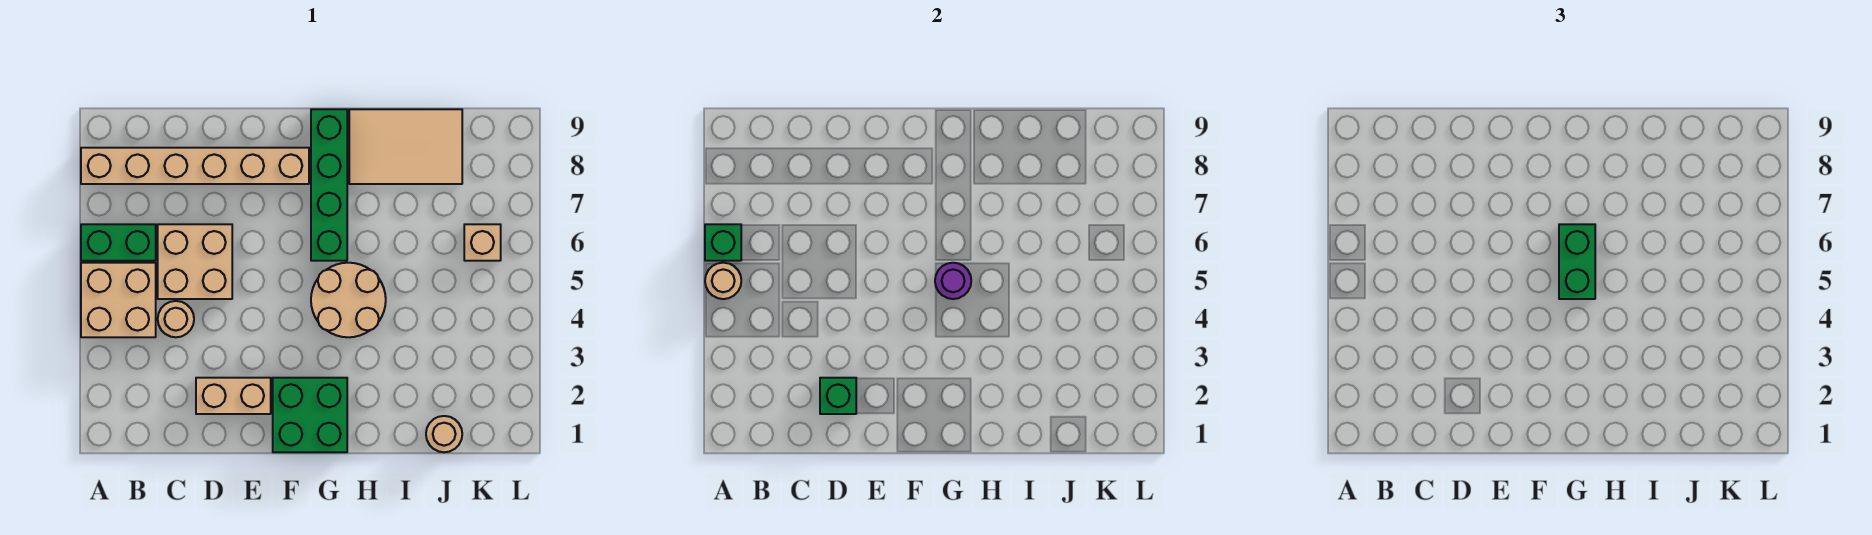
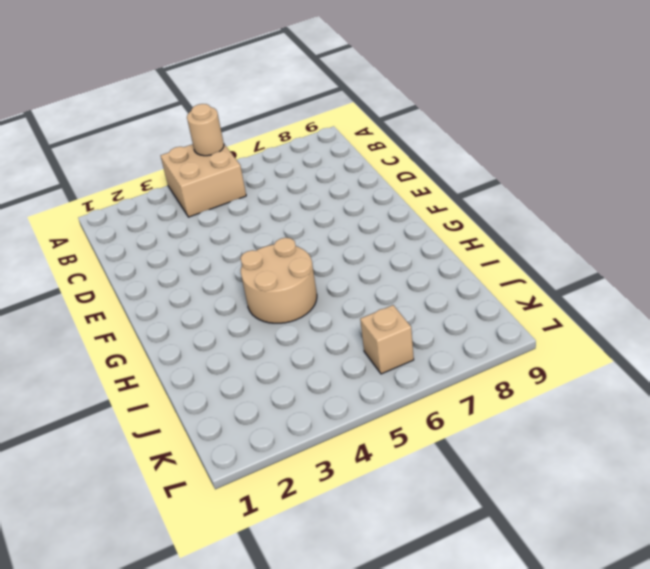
none -> green brick A6:B6 level 1
none -> tan brick A8:F8 level 1
none -> tan round brick C4 level 1

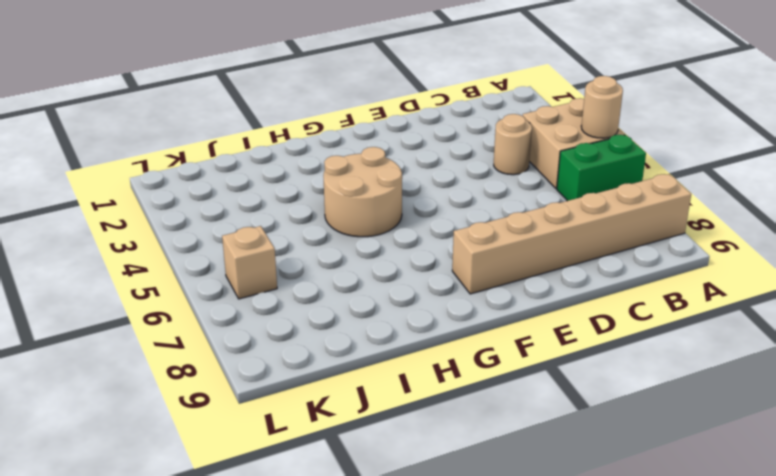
none -> tan brick C5:D6 level 1
none -> tan brick D2:E2 level 1
none -> green brick F1:G2 level 1

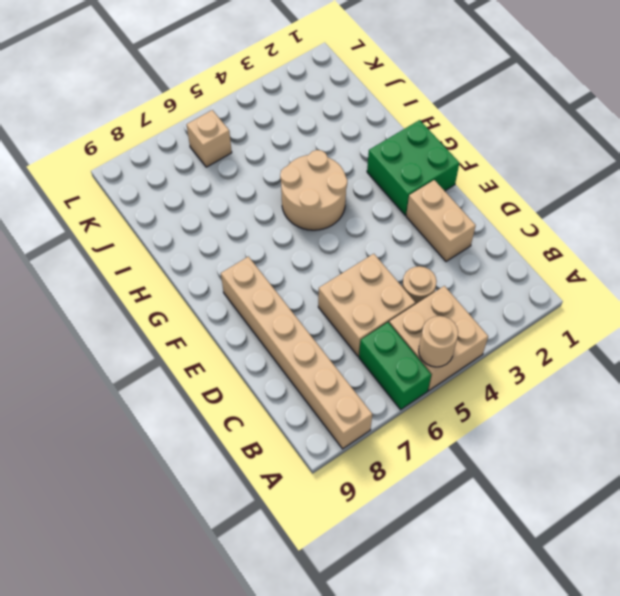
none -> green brick G6:G9 level 1
none -> tan tile H8:J9 level 1
none -> tan round brick J1 level 1

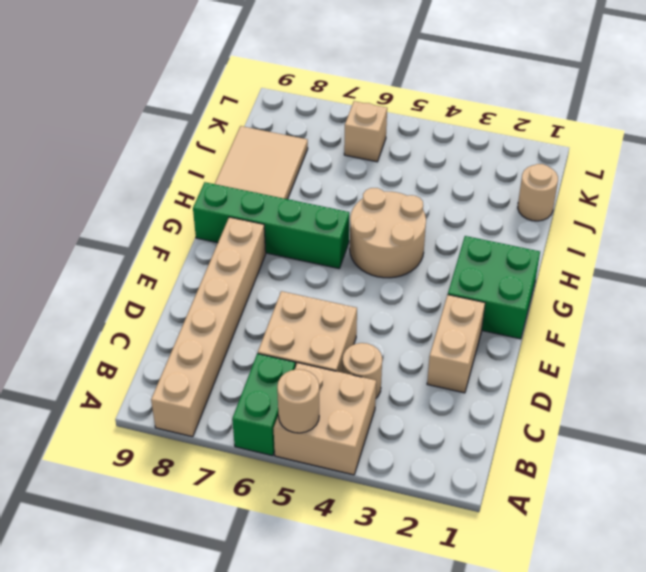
none -> green brick A6 level 2
none -> green brick D2 level 2
none -> purple round brick G5 level 2

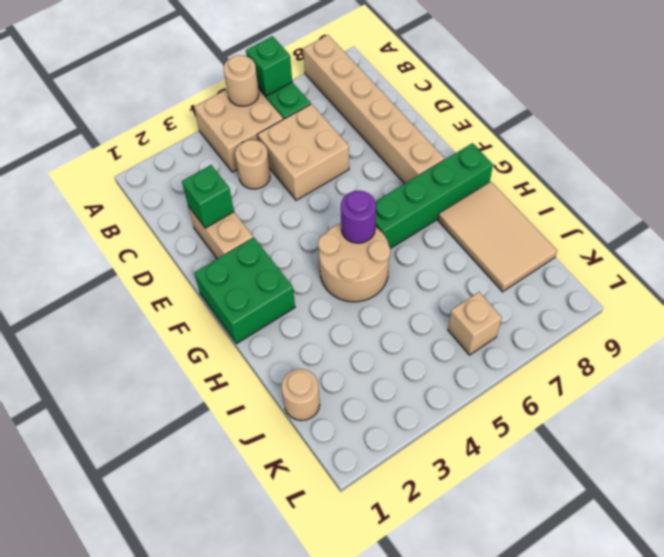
none -> green brick G5:G6 level 3

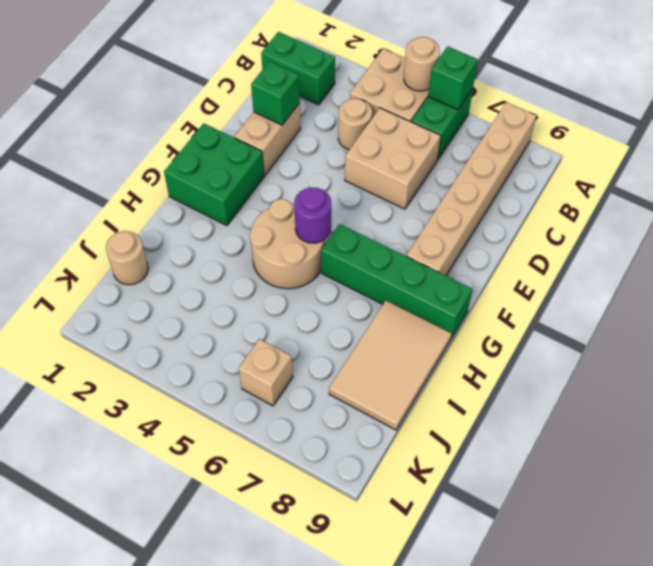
green brick B1:B2 level 1 -> green brick G5:G6 level 3

